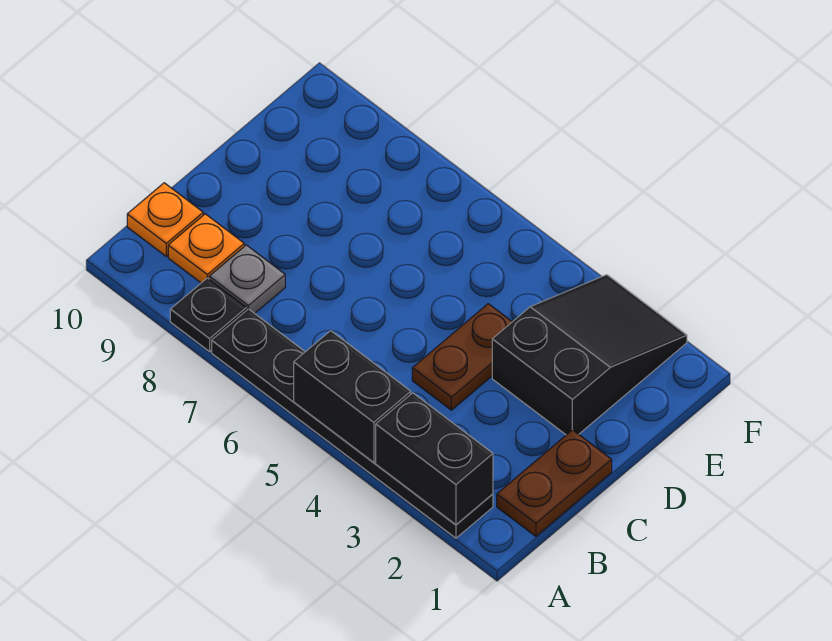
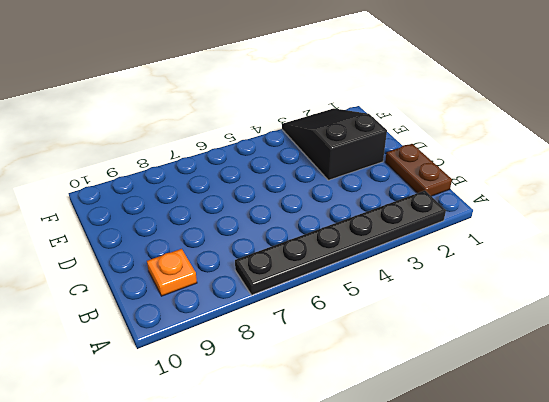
none -> black plate A8 level 1
none -> grey plate B8 level 1

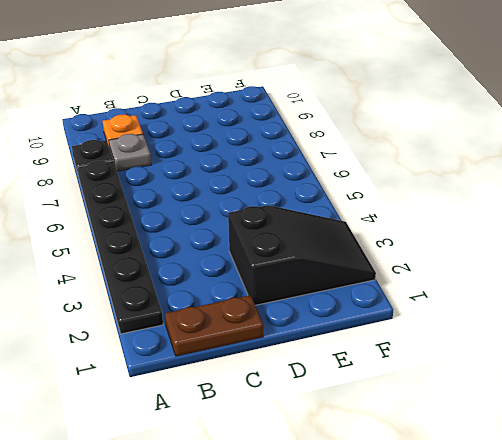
none -> orange plate B10 level 1
none -> brown plate C4:D4 level 1

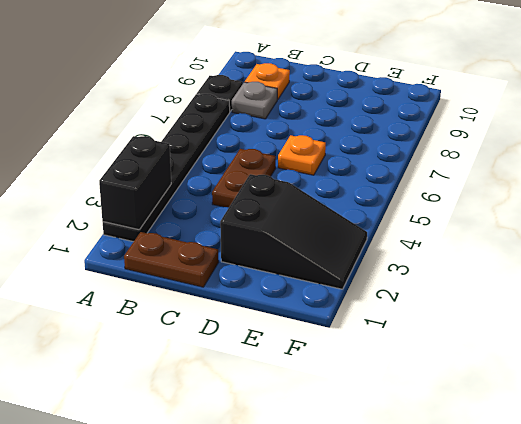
brown plate C4:C5 level 1 -> brown plate C4:D4 level 1
orange plate D6 level 1 -> orange plate B10 level 1
none -> black brick A4:A5 level 2

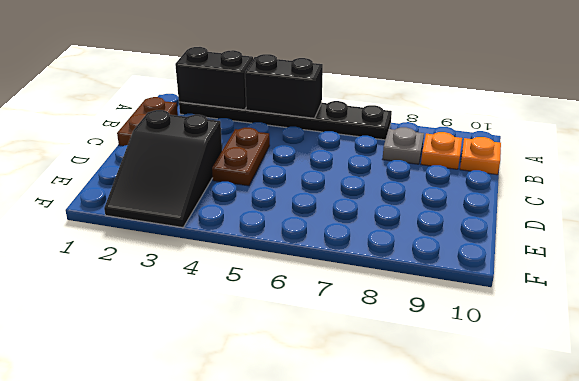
none -> black plate A8 level 1

